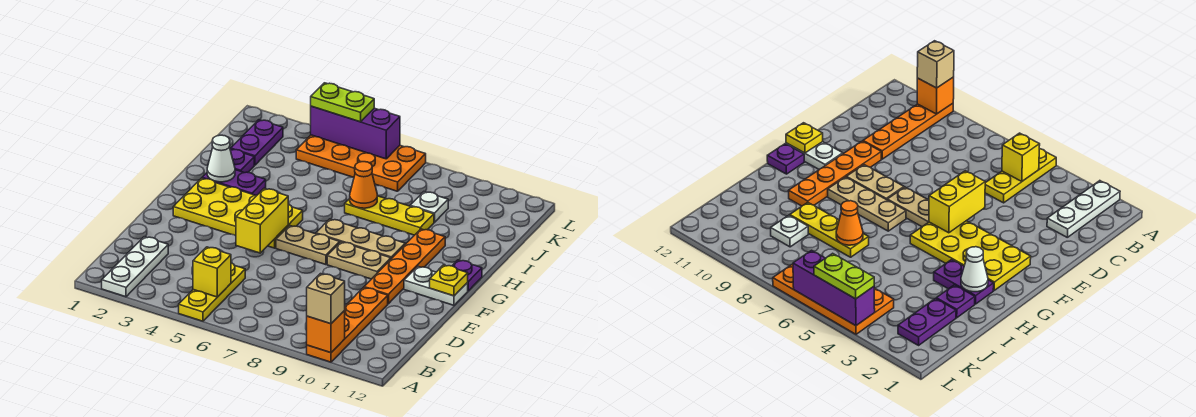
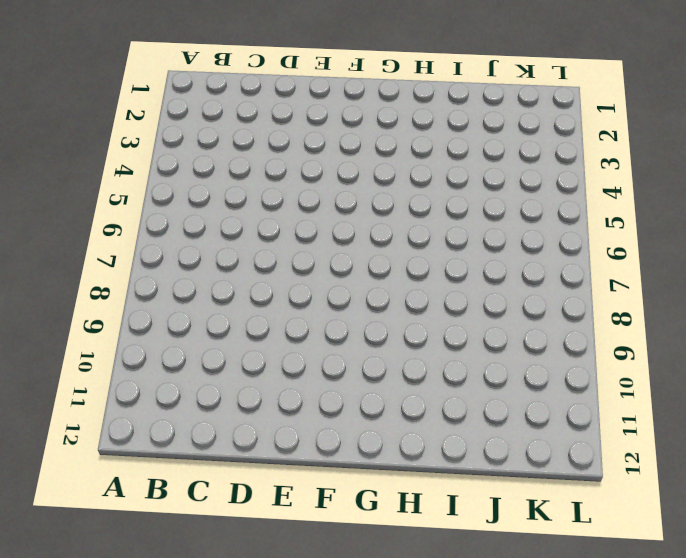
none -> white plate A2:C2 level 1
none -> yellow plate A5:C5 level 1
none -> orange plate A10:D10 level 1

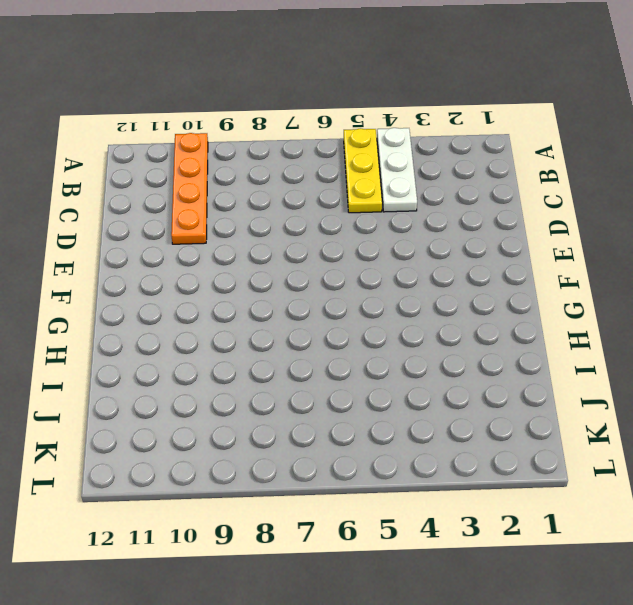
white plate A4:C4 level 1 -> white plate A2:C2 level 1
none -> orange plate E10:H10 level 1
none -> yellow plate F2:G5 level 1
none -> tan plate F6:F7 level 1

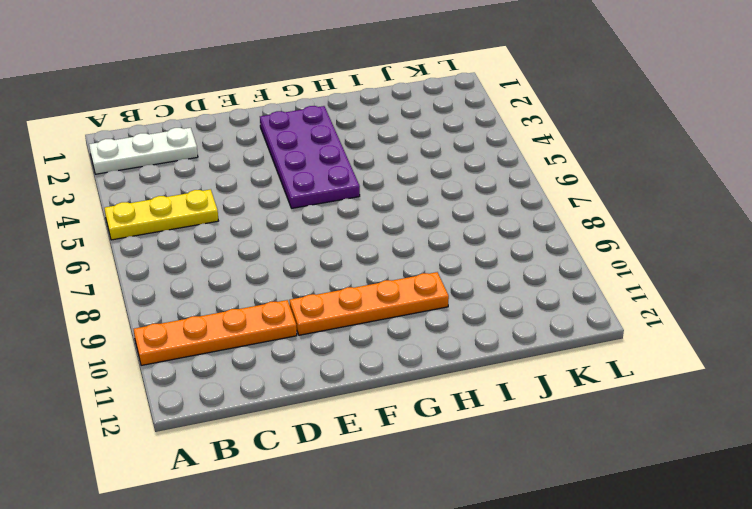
purple plate F2:G5 level 1 -> yellow plate F2:G5 level 1
none -> tan plate F6:F7 level 1
none -> tan plate F8:F9 level 1
none -> white plate F11:F12 level 1

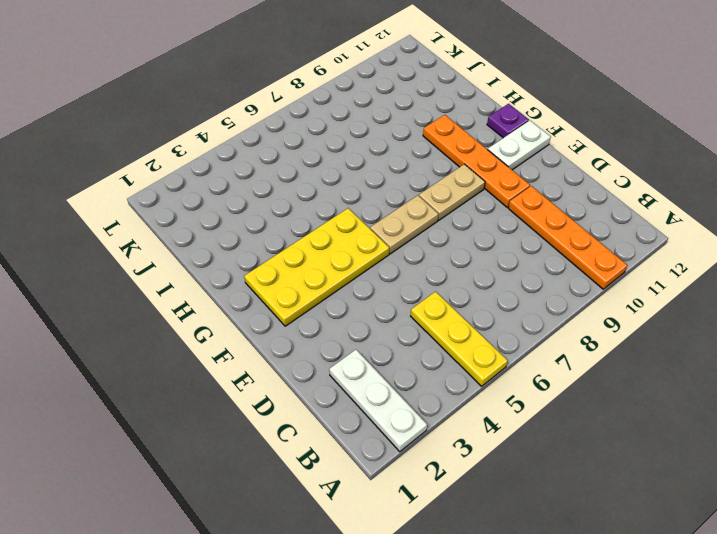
none -> tan plate G7:G9 level 1
none -> purple plate H2:H3 level 1
none -> purple plate I2 level 1

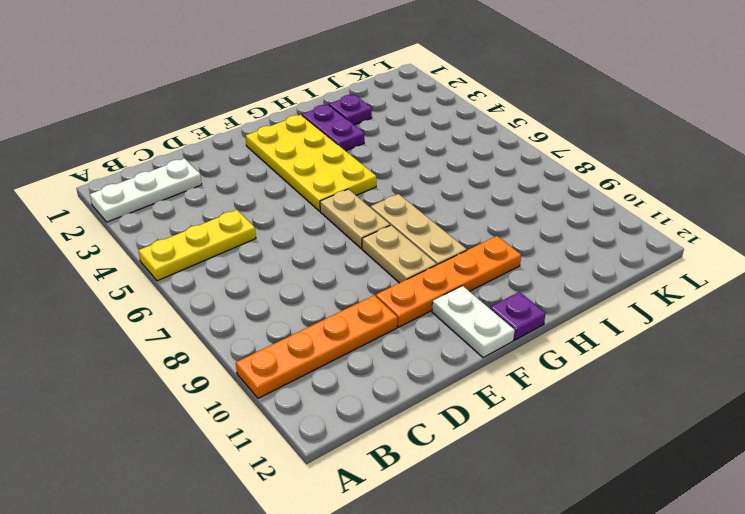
none -> yellow plate I7:I9 level 1
none -> purple plate J2:K2 level 1
none -> white plate J9 level 1

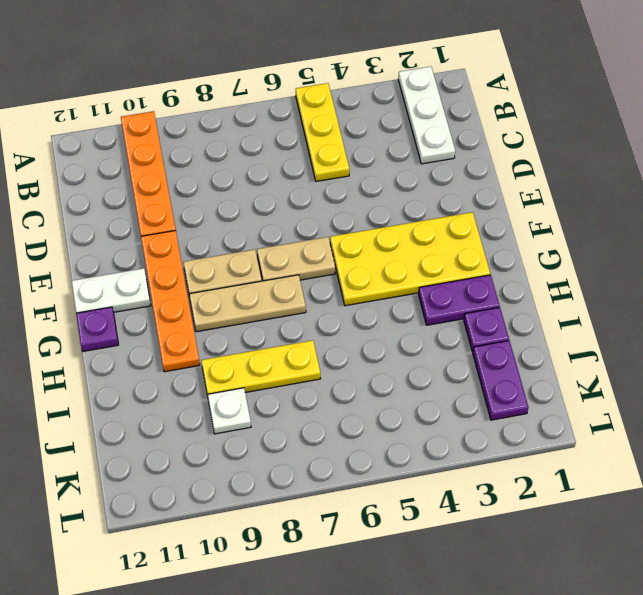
none -> orange plate K4:L7 level 1
none -> orange brick A10 level 2
none -> yellow brick B5 level 2

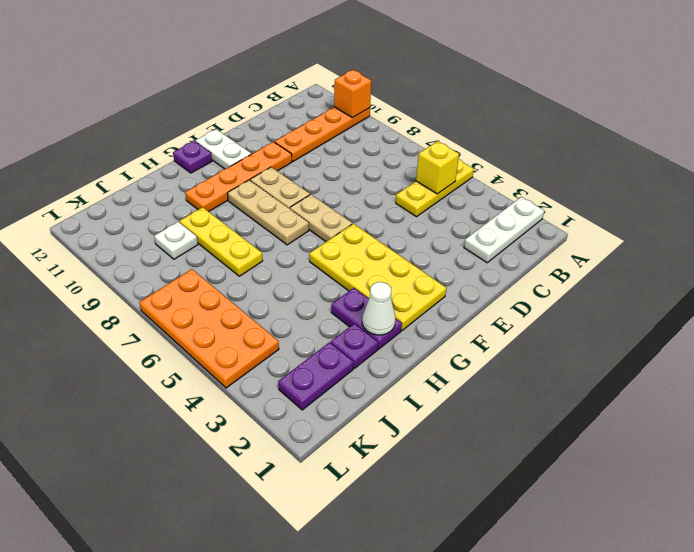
none -> yellow brick E5:F5 level 2
none -> yellow plate F12 level 2
none -> orange cone I7 level 2

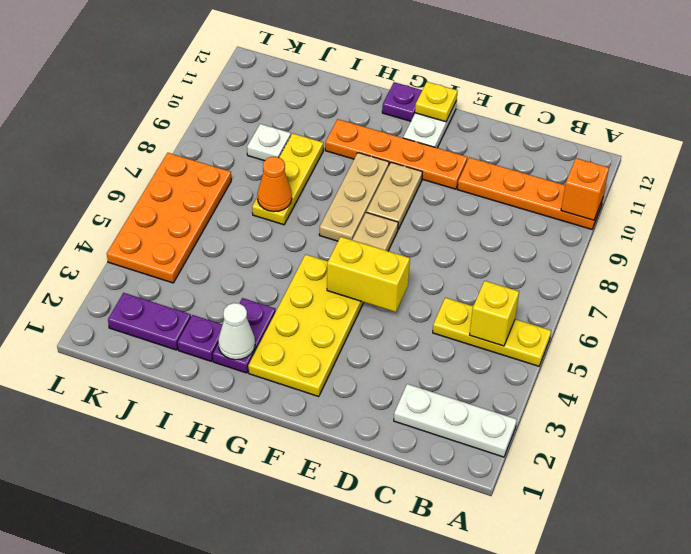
none -> purple brick L4:L6 level 2
none -> tan brick A10 level 3
none -> lime plate L4:L5 level 3

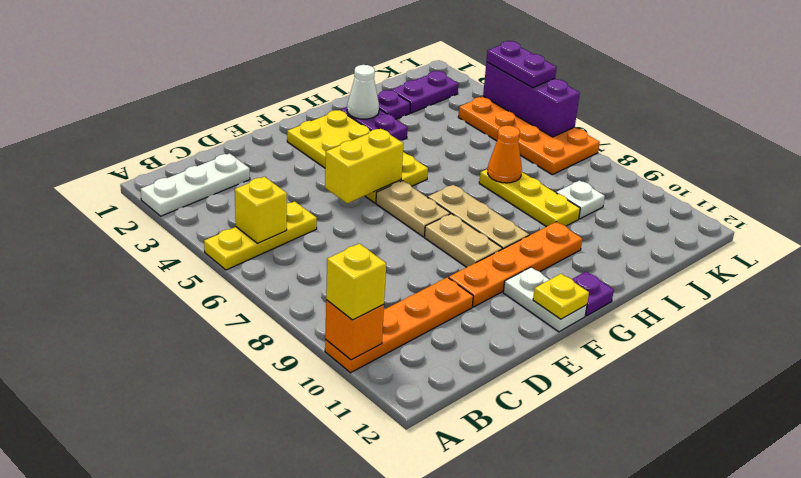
yellow brick A10 level 3 -> tan brick A10 level 3
purple plate L4:L5 level 3 -> lime plate L4:L5 level 3

